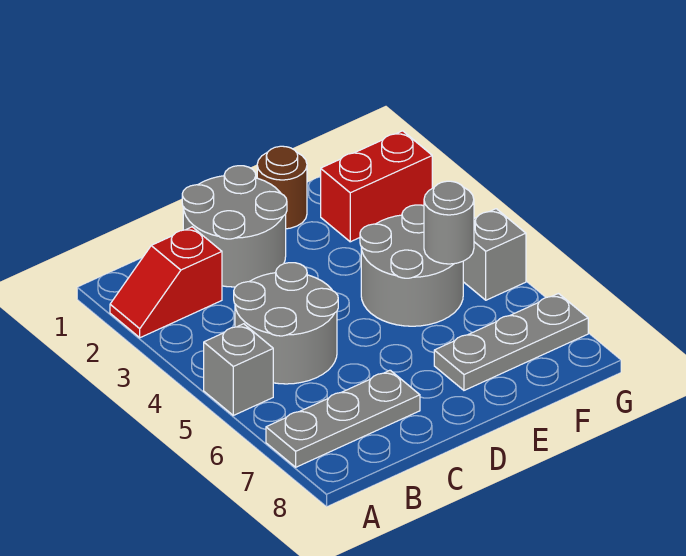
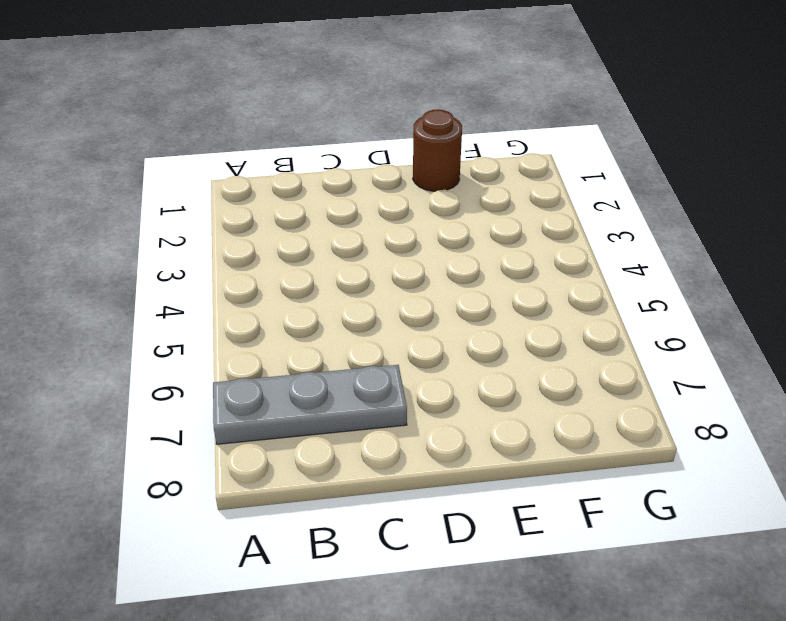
none -> red slope A2:B2 level 1 top B
none -> grey brick A5 level 1

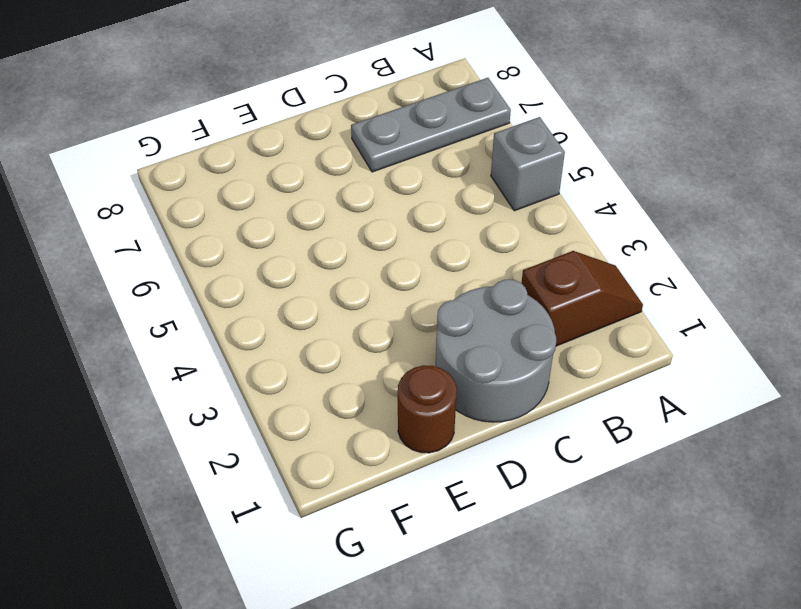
brown slope A2:B2 level 1 top B -> red slope A2:B2 level 1 top B
none -> grey round brick B4:C5 level 1
none -> grey round brick E4:F5 level 1

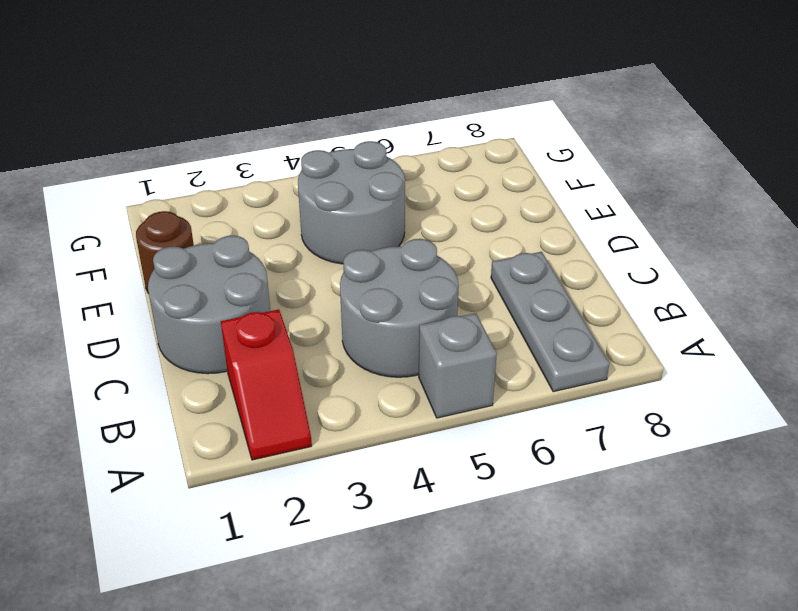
none -> grey plate E7:G7 level 1
none -> red brick F2:G2 level 1

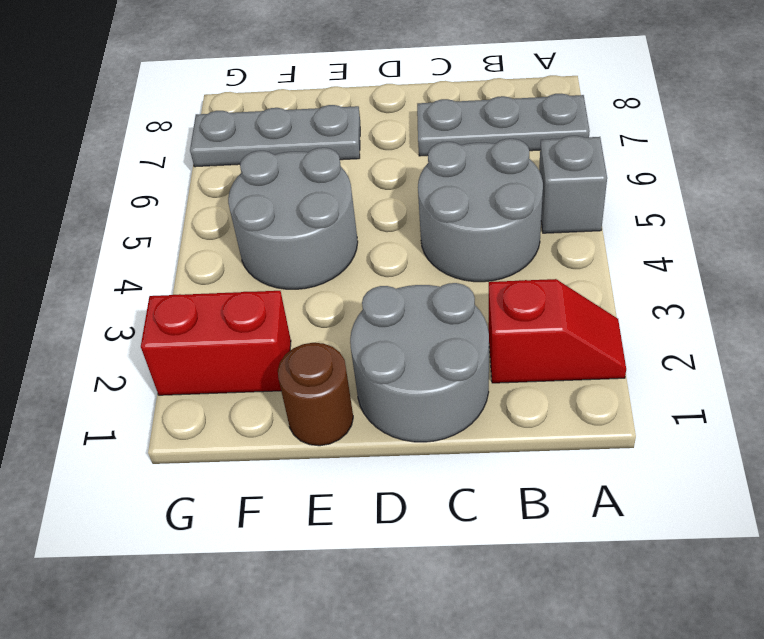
none -> grey brick G5 level 1
none -> grey round brick F5 level 2

